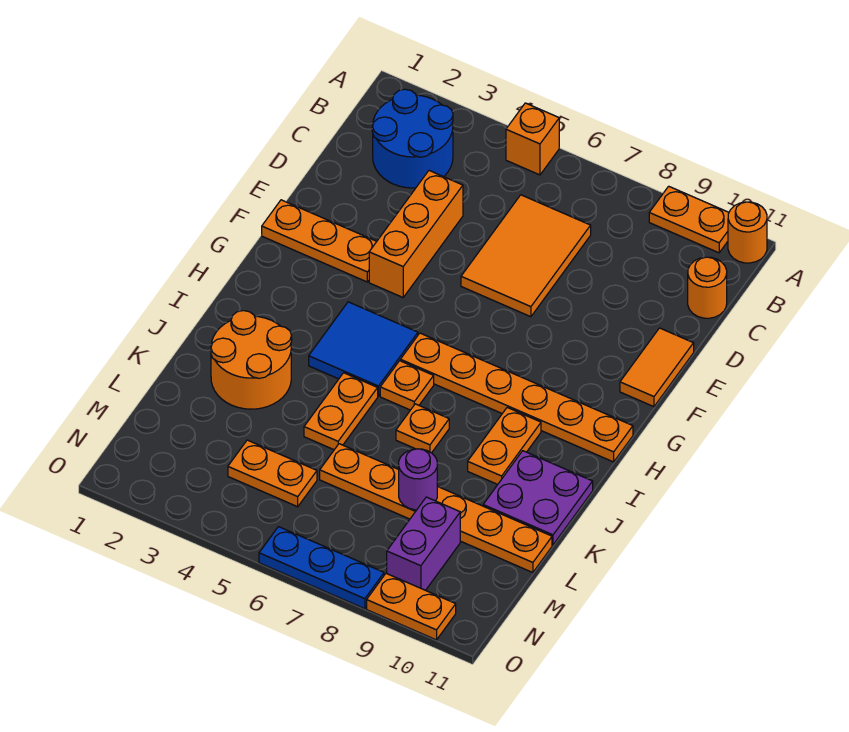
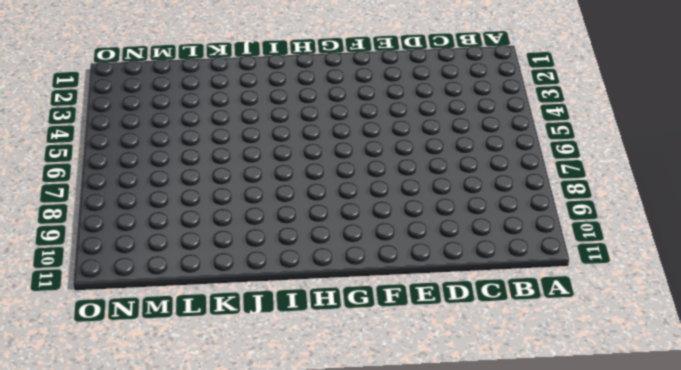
none -> orange brick A5 level 1
none -> orange plate A9:A10 level 1
none -> orange round brick A11 level 1

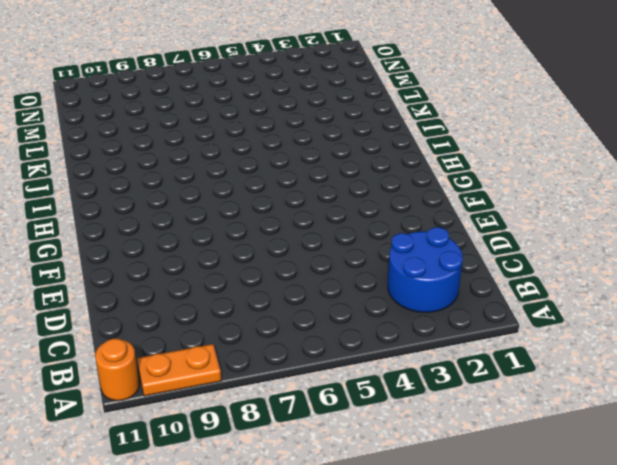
none -> orange brick A5 level 1
none -> orange tile C6:E7 level 1
none -> orange round brick C11 level 1

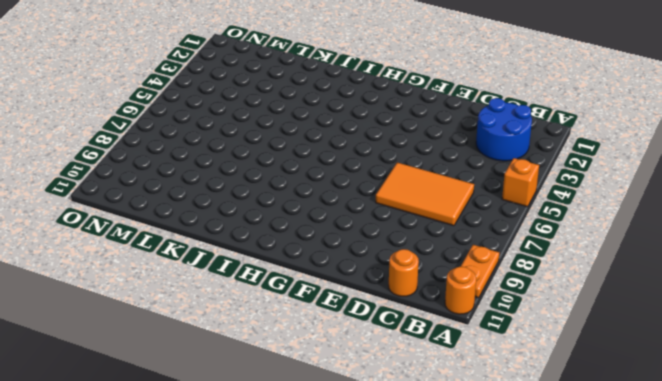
none -> orange brick D4:F4 level 1
none -> orange tile E11:F11 level 1
none -> orange plate F1:F3 level 1

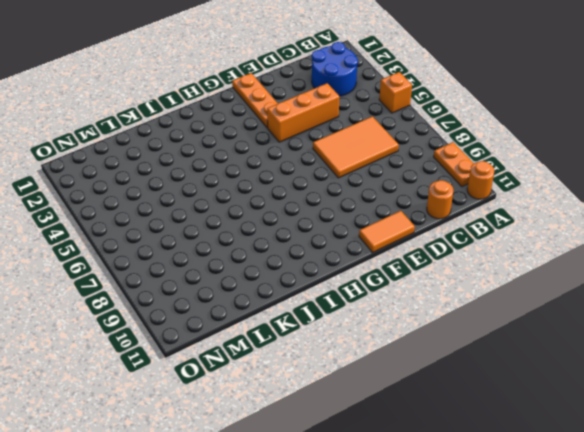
none -> blue tile H4:I5 level 1
none -> orange plate H6:H11 level 1
none -> orange plate I6 level 1

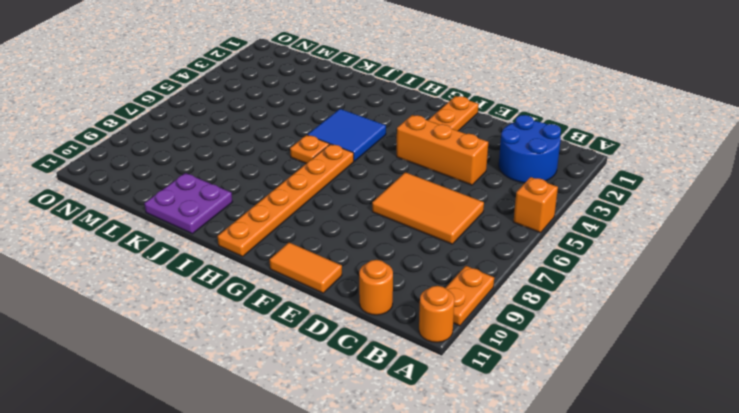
none -> orange plate I9:J9 level 1
none -> orange round brick J2:K3 level 1
none -> orange plate J5:K5 level 1

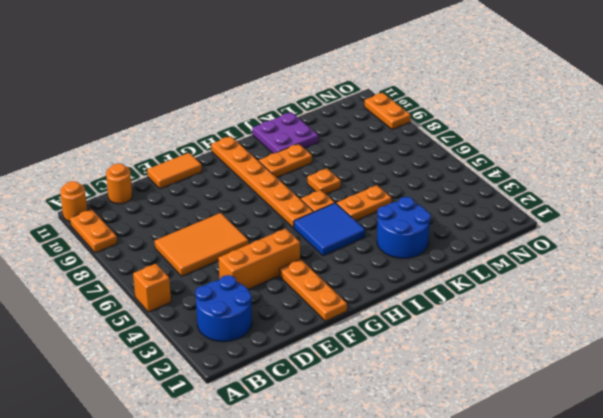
blue round brick J2:K3 level 1 -> orange round brick J2:K3 level 1
none -> orange plate L6:L11 level 1
none -> orange plate M4:M5 level 1
none -> purple brick M9:N9 level 1

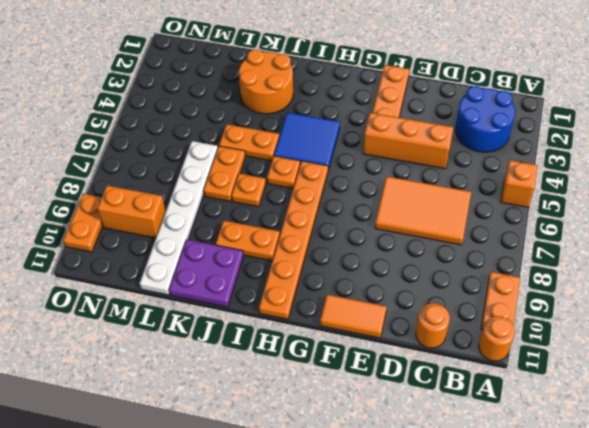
orange plate K6:K7 level 1 -> orange plate M4:M5 level 1
white plate L6:L11 level 1 -> orange plate L6:L11 level 1
orange brick M9:N9 level 1 -> purple brick M9:N9 level 1
none -> blue plate O6:O8 level 1
none -> purple round brick L8 level 2

